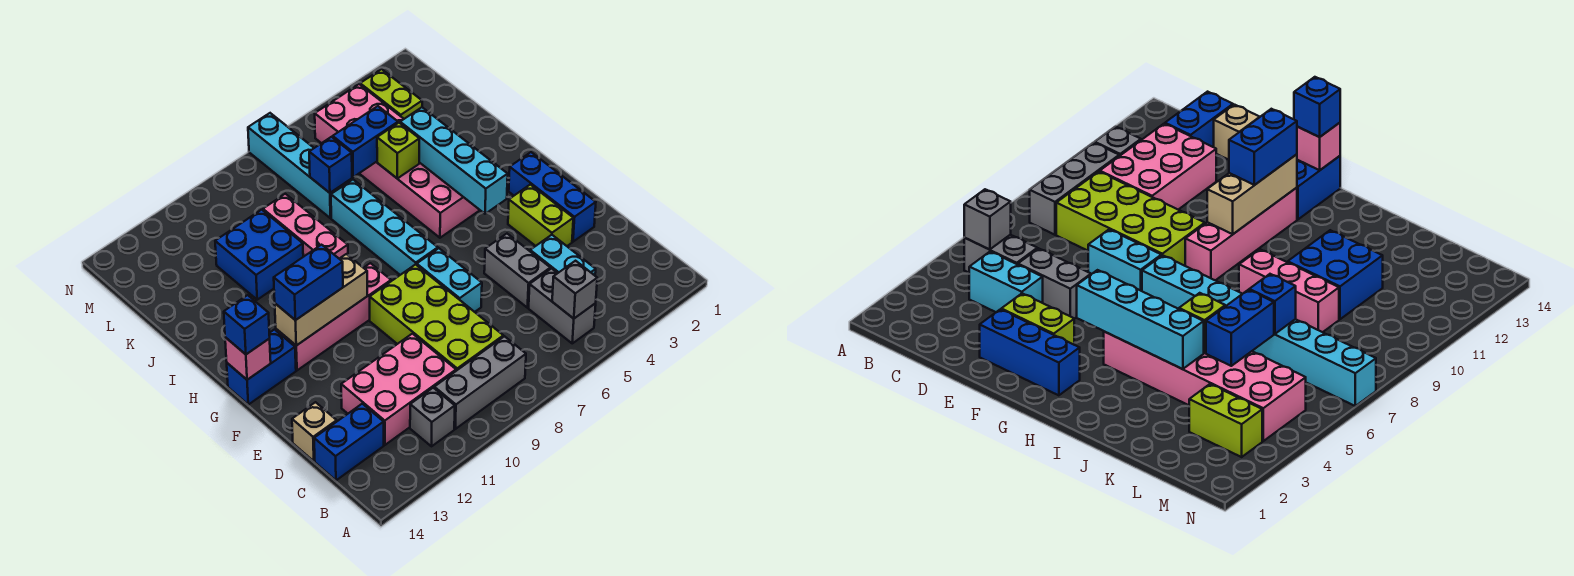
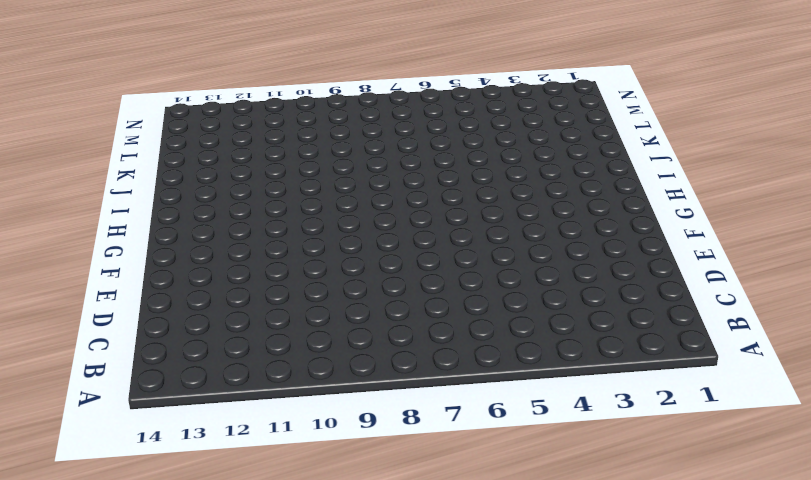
none -> grey brick B5:C5 level 1
none -> grey brick B8:B10 level 1
none -> grey brick B11 level 1

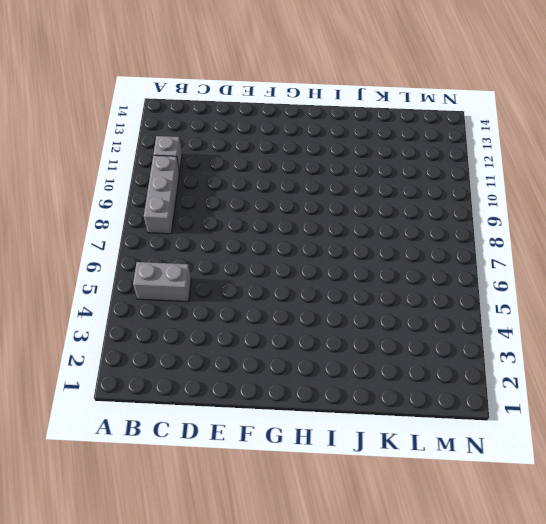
none -> cyan brick C4:D4 level 1
none -> lime brick C8:F9 level 1
none -> pink brick C10:D12 level 1

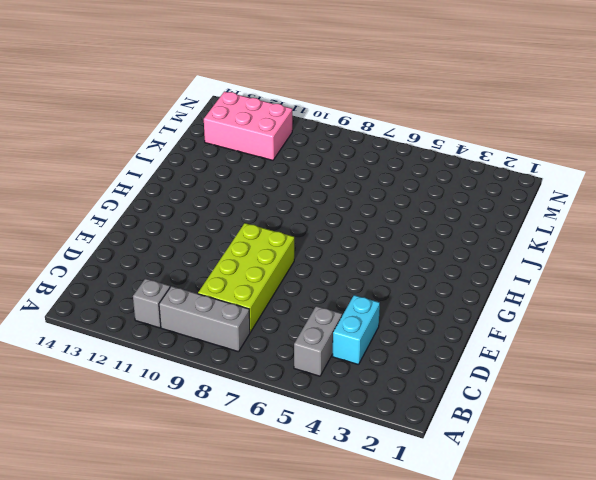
pink brick L11:M13 level 1 -> pink brick C10:D12 level 1
none -> blue brick C13:C14 level 1
none -> grey brick D5:E5 level 1
none -> tan brick D14 level 1

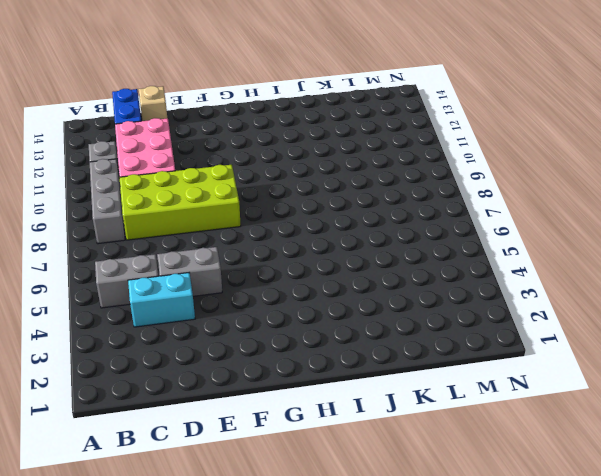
none -> blue brick E2:G2 level 1
none -> lime brick E3:F3 level 1
none -> cyan brick E7:F7 level 1

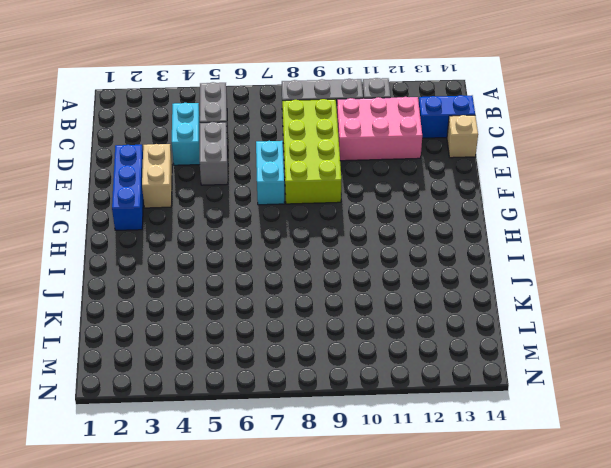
tan brick E3:F3 level 1 -> lime brick E3:F3 level 1
none -> cyan brick G7:J7 level 1
none -> pink brick G9:G12 level 1
none -> blue brick G13:G14 level 1

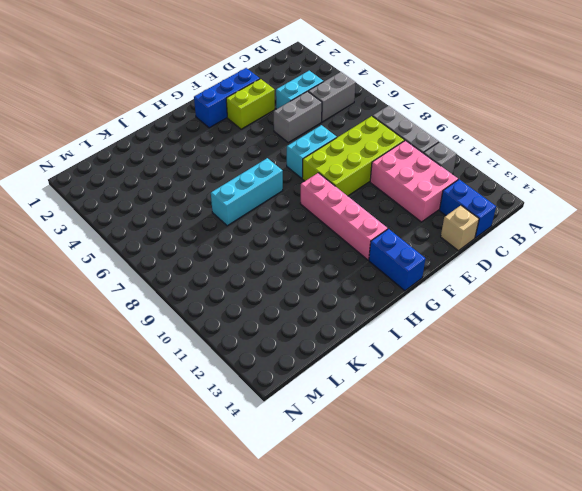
cyan brick H7:J7 level 1 -> cyan brick G7:J7 level 1
none -> pink brick H4:M5 level 1
none -> pink brick I9:K9 level 1
none -> blue brick J10:K11 level 1

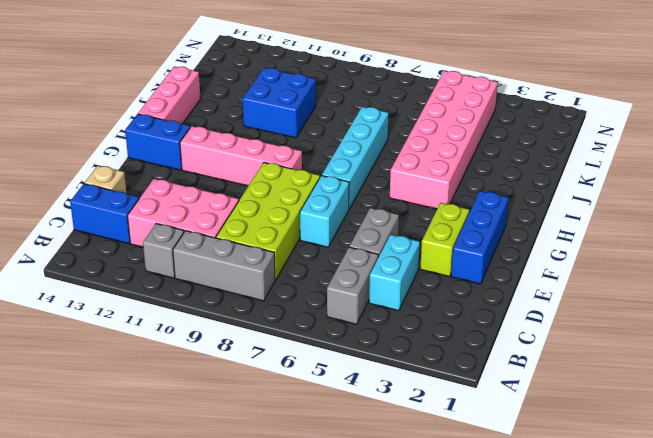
pink brick H14:J14 level 1 -> pink brick I9:K9 level 1
none -> cyan brick K7:N7 level 1
none -> lime brick L3:M3 level 1
none -> grey brick B5 level 2

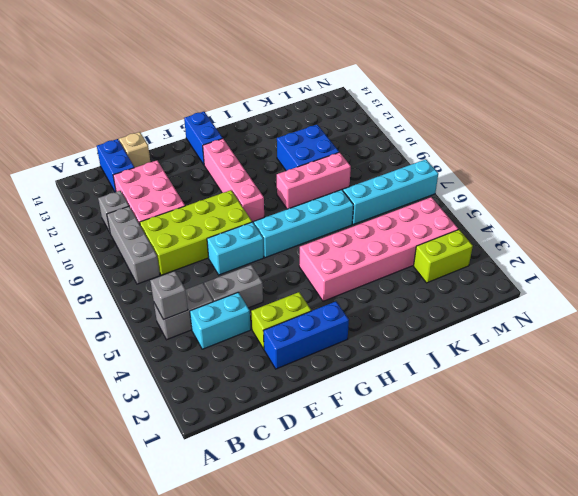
none -> cyan brick G4:J4 level 2
none -> tan brick G10:G12 level 2
none -> pink brick G14 level 2

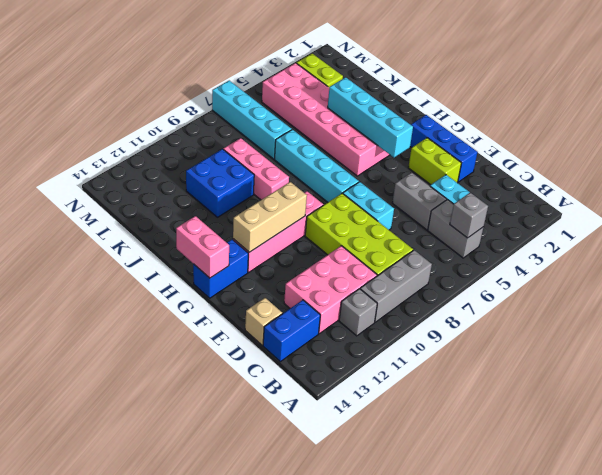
pink brick G14:H14 level 2 -> pink brick G14 level 2
none -> lime brick J5 level 2
none -> blue brick K5:K6 level 2
none -> blue brick K7 level 2

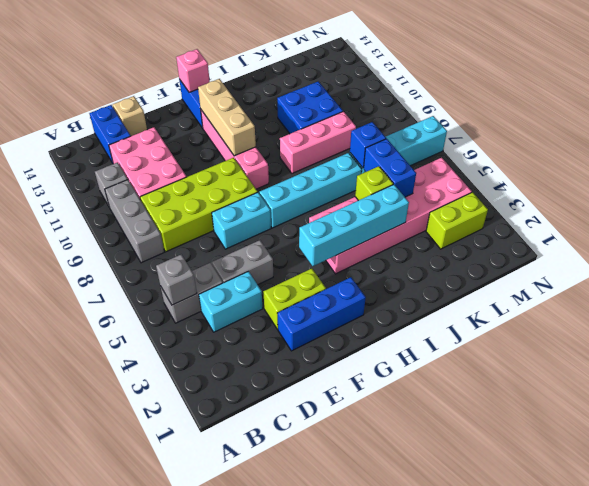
none -> blue brick G11:G12 level 3
none -> blue brick G14 level 3

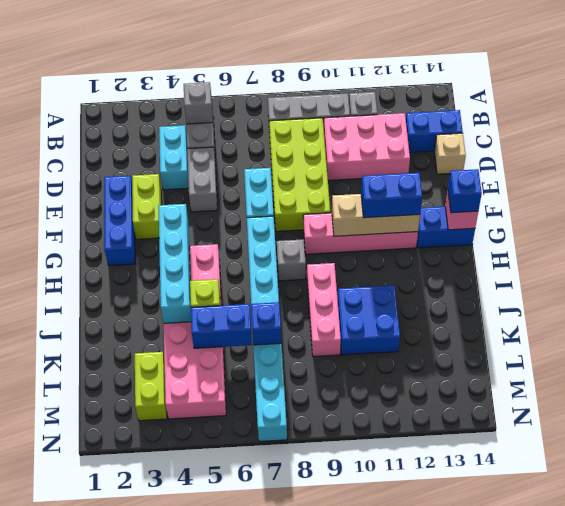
grey brick H8 level 1 -> none

